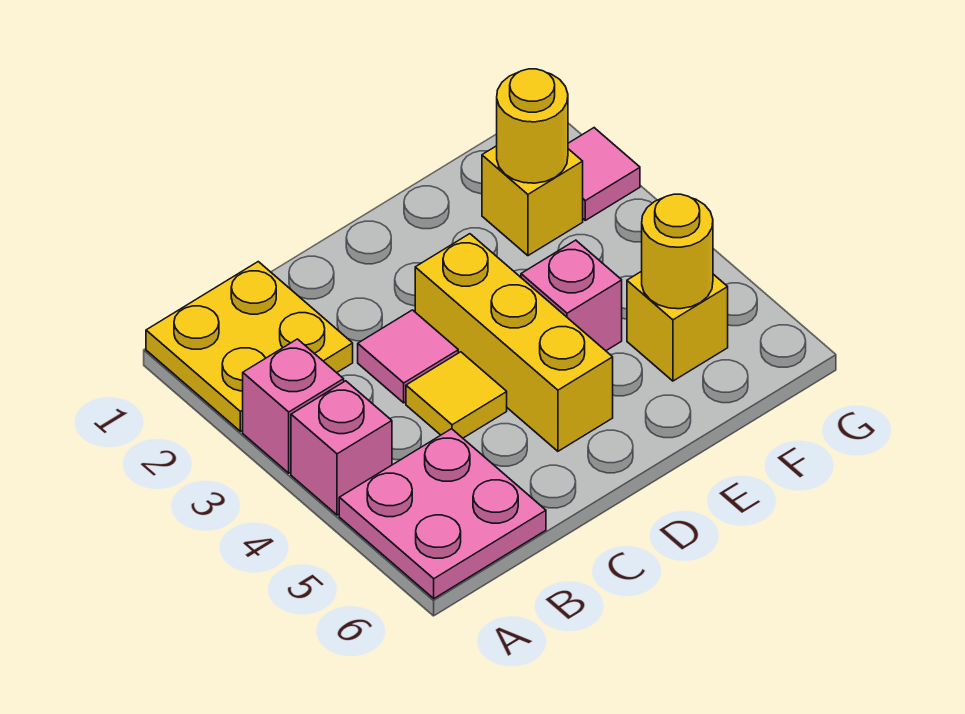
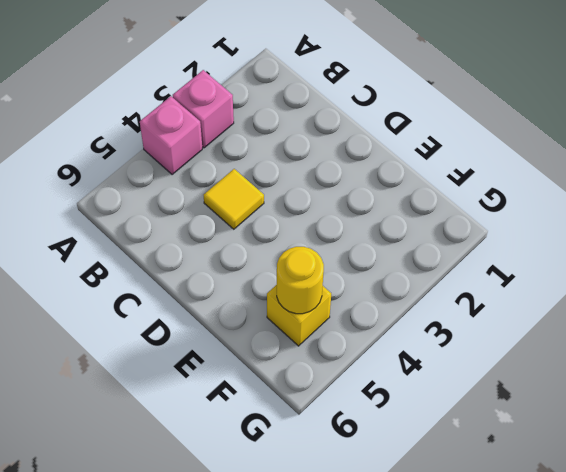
none -> yellow plate A1:B2 level 1
none -> pink plate A5:B6 level 1
none -> pink tile C3 level 1

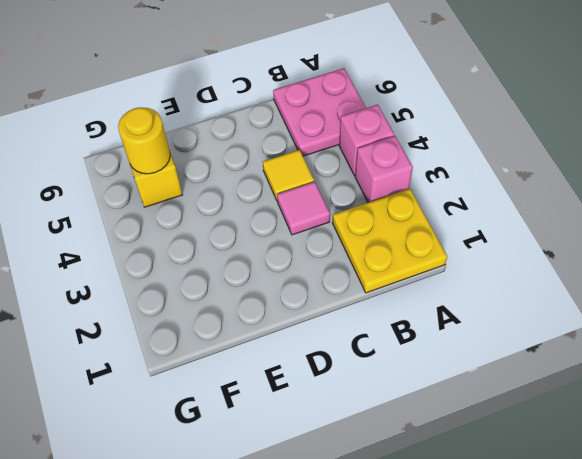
none -> yellow brick D3:D5 level 1
none -> pink brick E4 level 1
none -> yellow brick F2 level 1

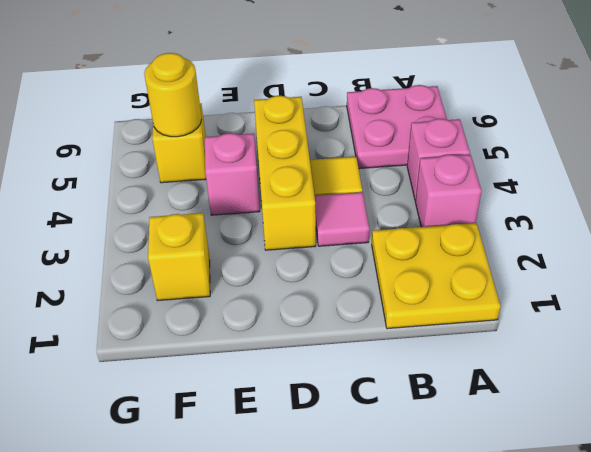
none -> pink tile G2 level 1
none -> yellow round brick F2 level 2

